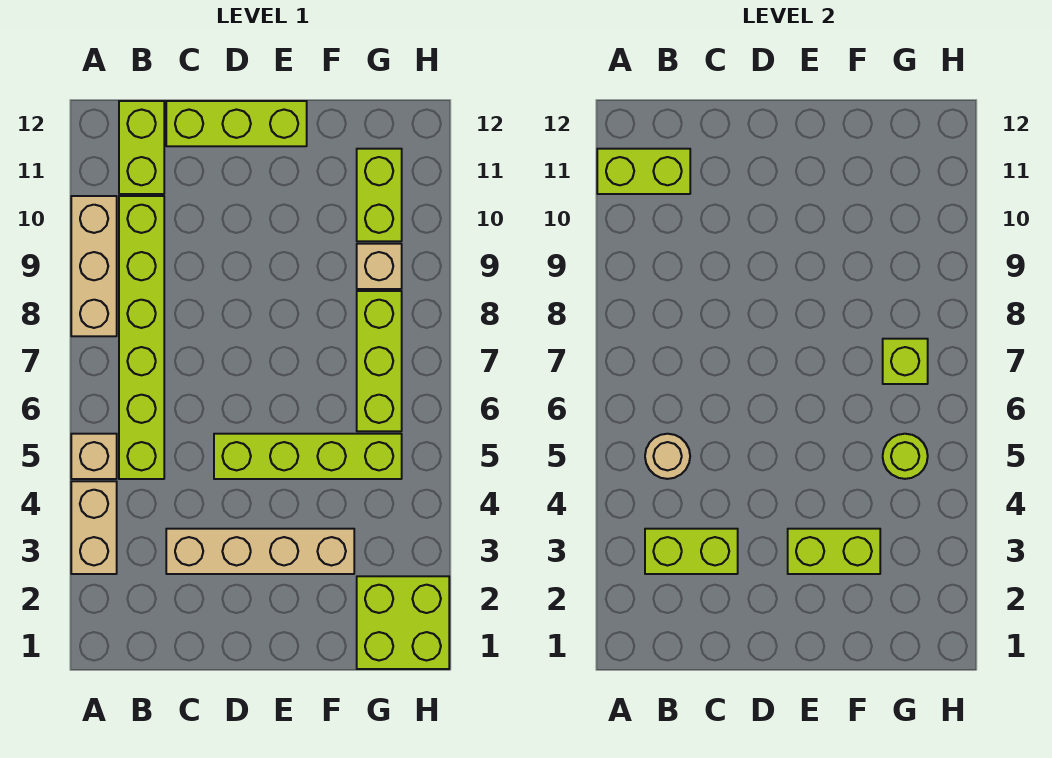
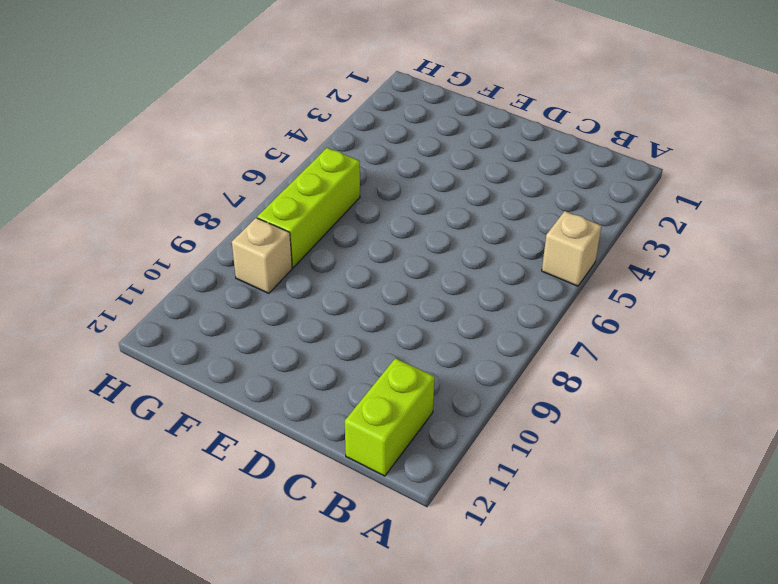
none -> tan brick A3:A4 level 1
none -> tan brick A8:A10 level 1
none -> lime brick B5:B10 level 1

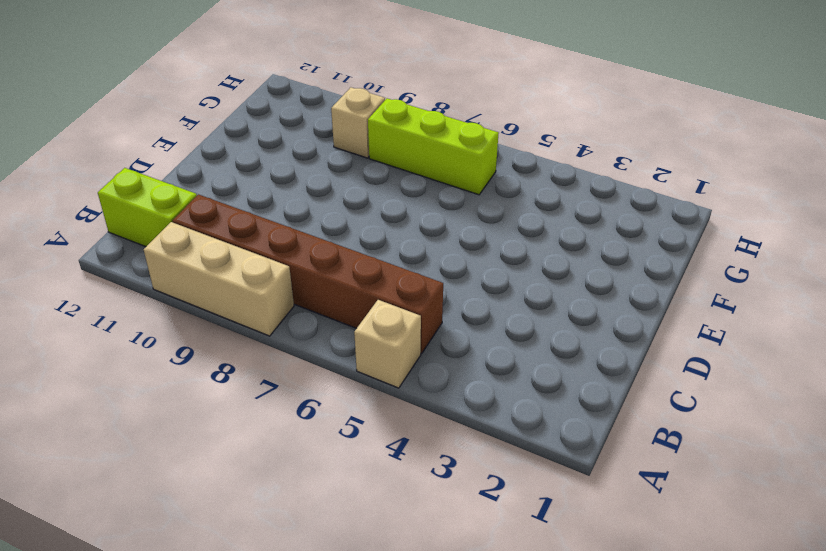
brown brick B5:B10 level 1 -> lime brick B5:B10 level 1
none -> tan brick A3:A4 level 1
none -> tan brick C3:F3 level 1
none -> lime brick C12:E12 level 1

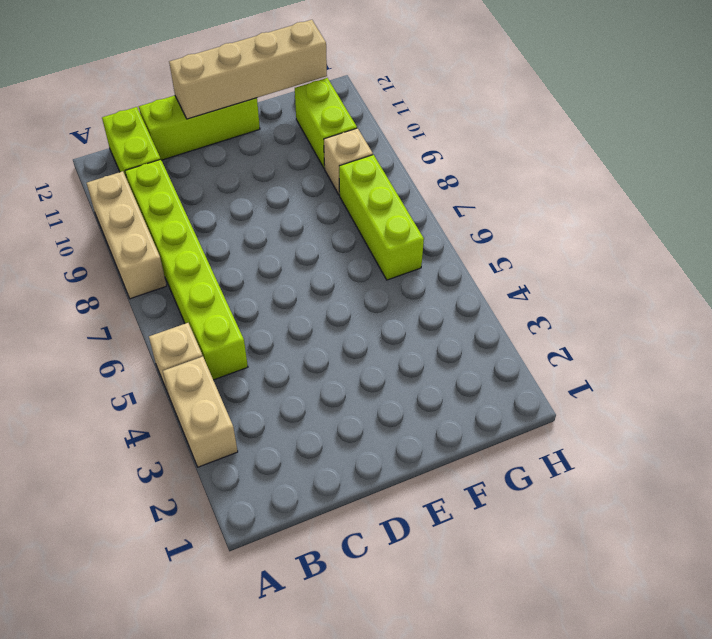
tan brick D12:G12 level 2 -> tan brick C3:F3 level 1
none -> lime brick D5:G5 level 1
none -> lime brick G1:H2 level 1
none -> lime brick A11:B11 level 2

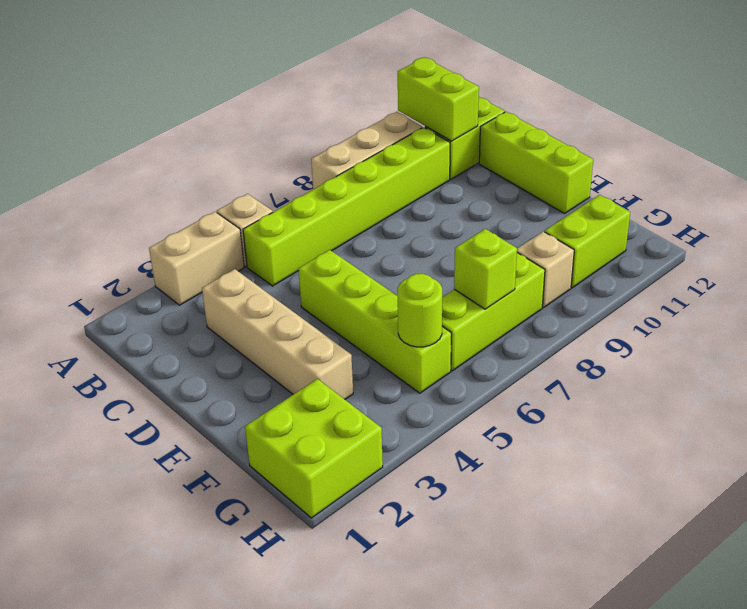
none -> lime brick B3:C3 level 2
none -> tan round brick B5 level 2
none -> lime brick E3:F3 level 2

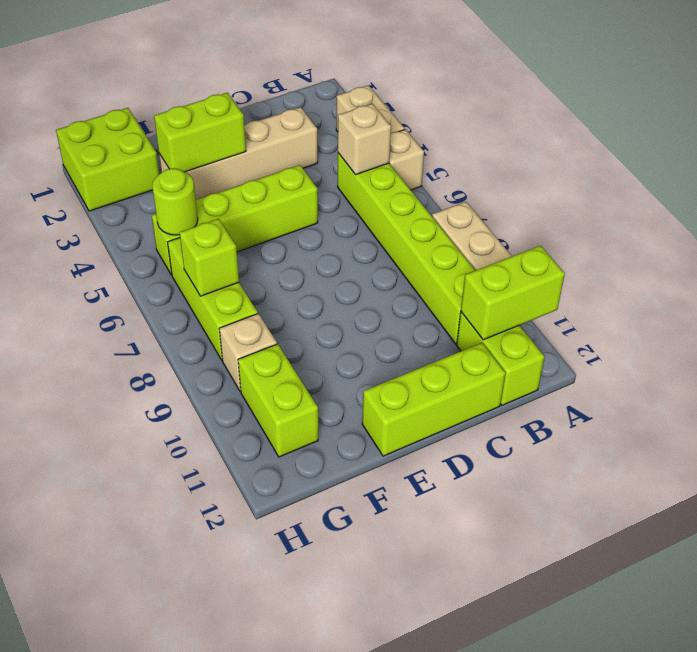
tan brick B5 level 2 -> tan round brick B5 level 2
none -> lime brick B3:C3 level 2

